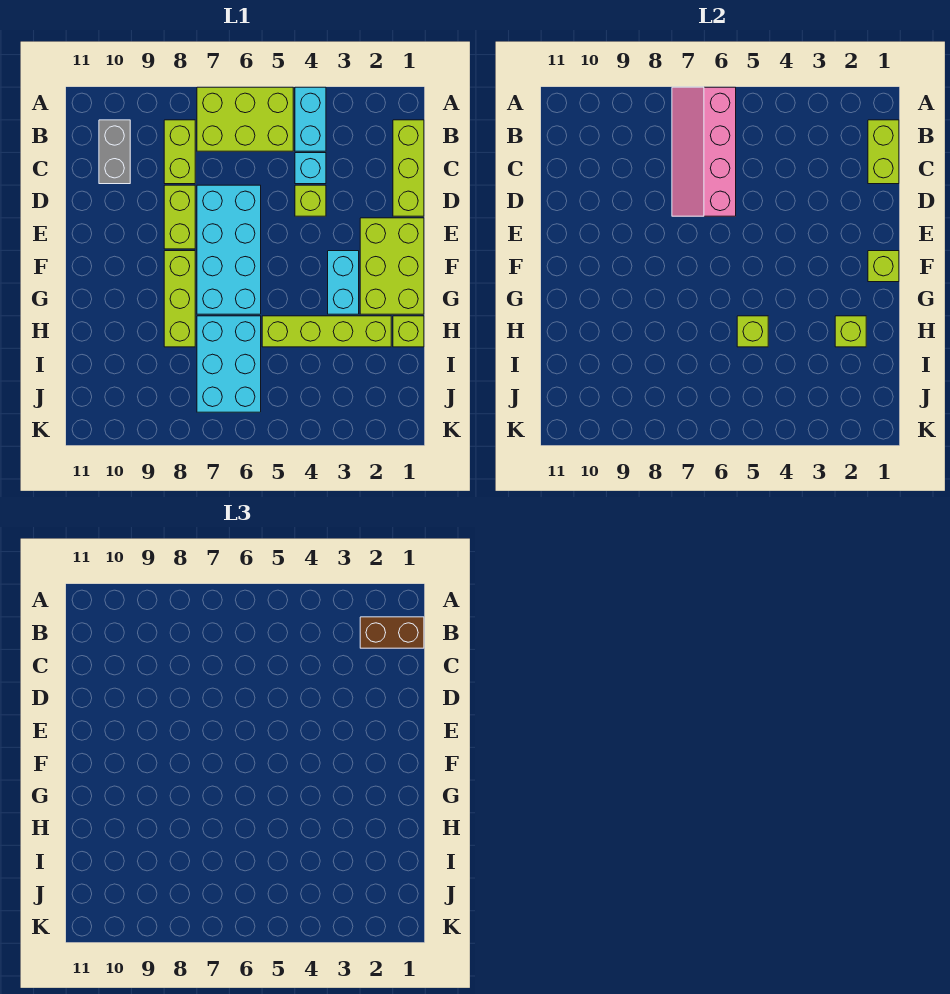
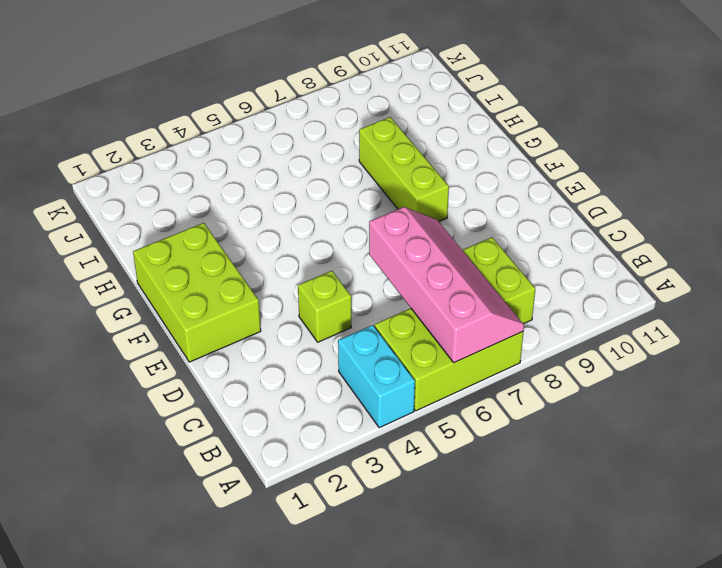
none -> lime brick B1:D1 level 1
none -> grey brick B10:C10 level 1
none -> cyan brick C4 level 1

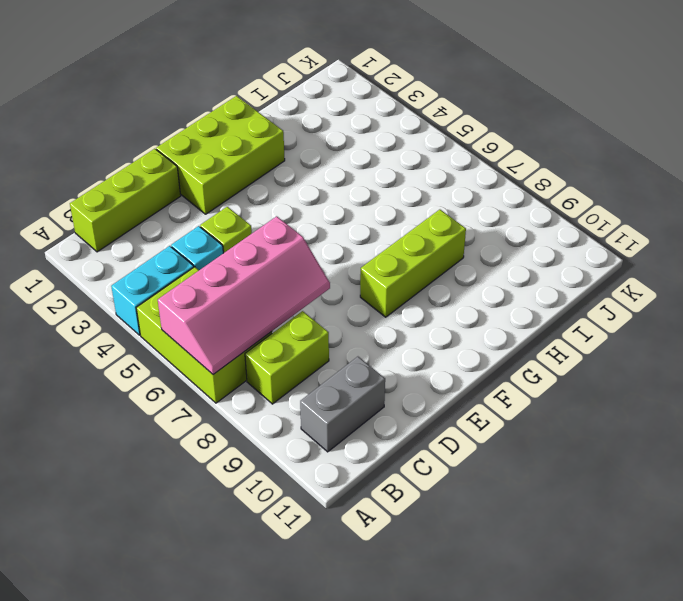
none -> cyan brick D6:G7 level 1
none -> lime brick D8:E8 level 1
none -> cyan brick F3:G3 level 1

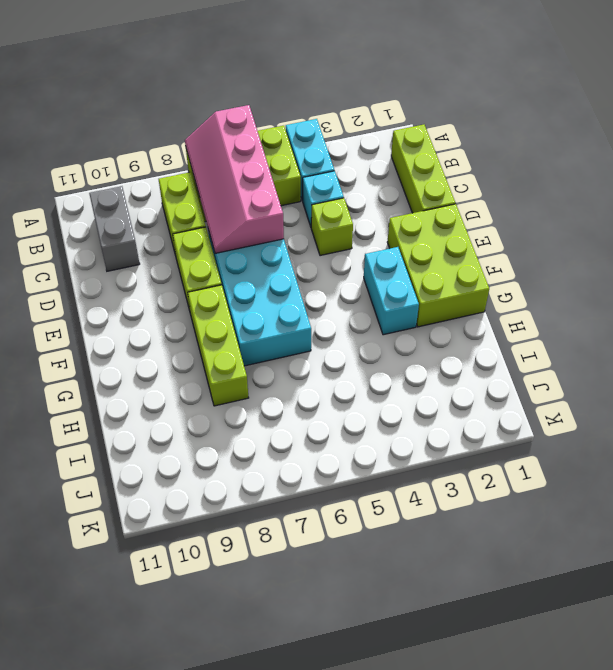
none -> lime brick H1 level 1
none -> lime brick H2:H5 level 1
none -> cyan brick H6:J7 level 1

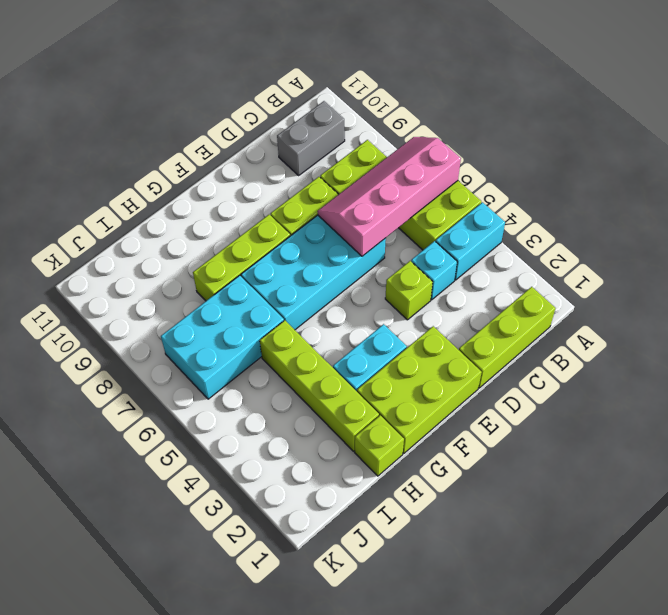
none -> lime brick B1:C1 level 2
none -> lime brick F1 level 2
none -> lime brick H2 level 2

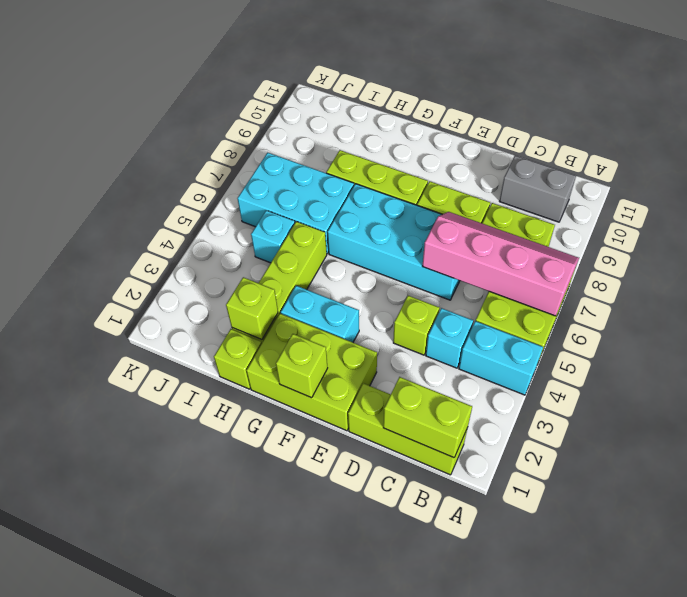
cyan brick I5 level 1 -> none
none -> lime brick H5 level 2
none -> brown brick B1:B2 level 3

